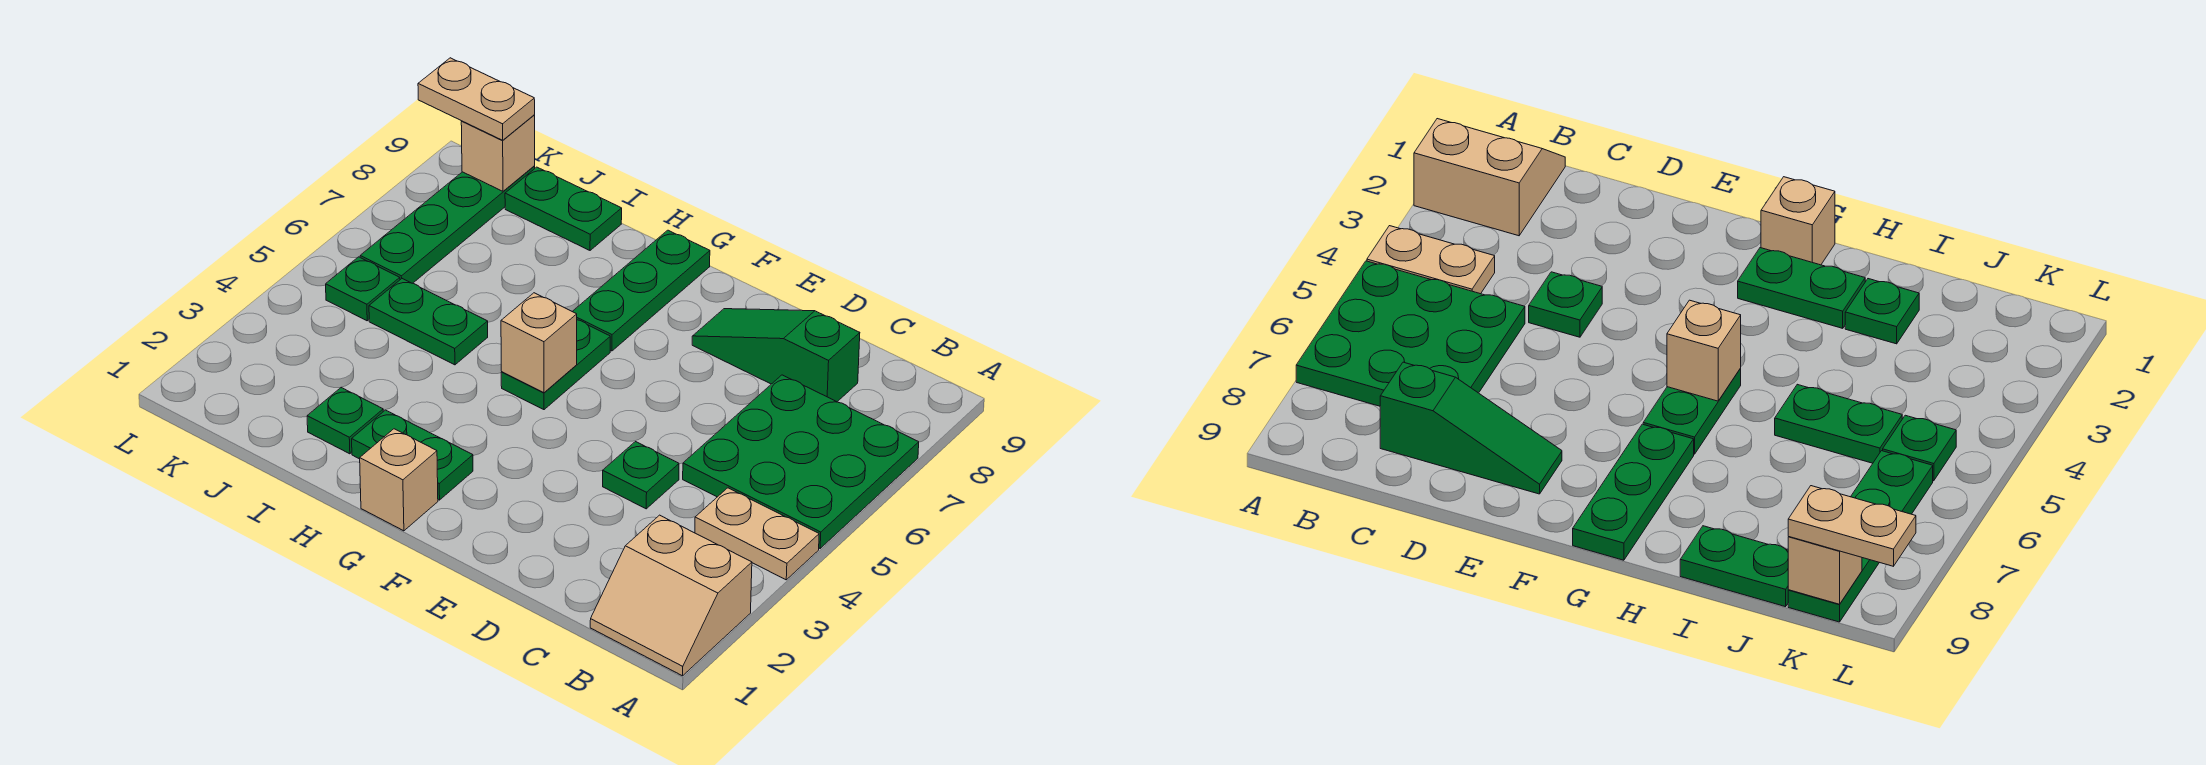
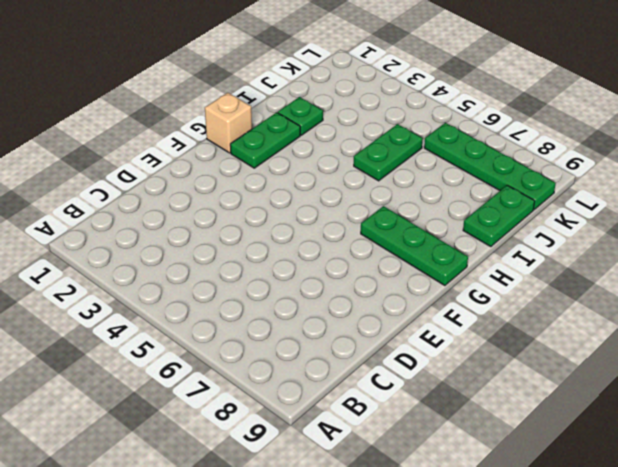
none -> tan slope A1:B2 level 1 top 2
none -> tan plate A4:B4 level 1
none -> green plate A5:C7 level 1

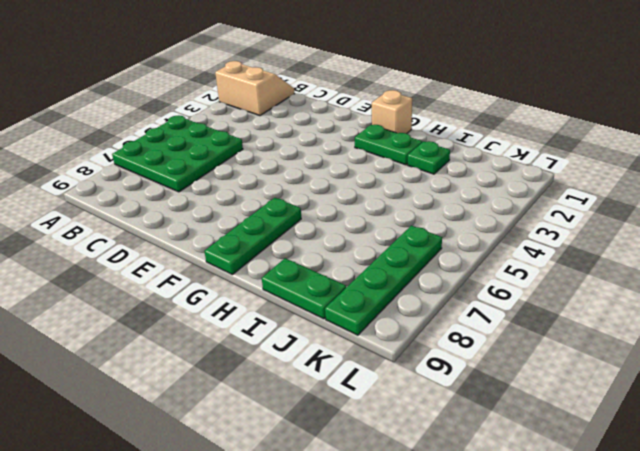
none -> tan plate A4:B4 level 1
none -> green slope C8:E8 level 1 top C
none -> green plate D4 level 1

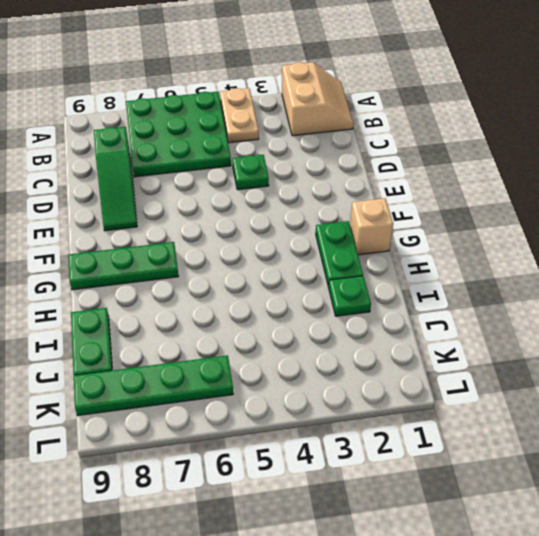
none -> green plate G5:G6 level 1
none -> green plate I5:J5 level 1
none -> green plate K5 level 1

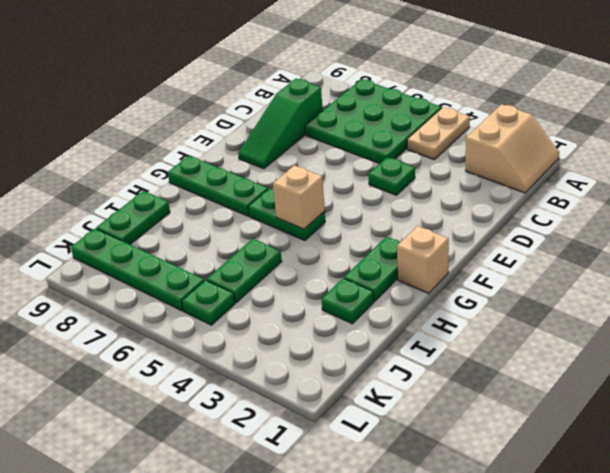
none -> tan brick K9 level 2
none -> tan plate K9:L9 level 3

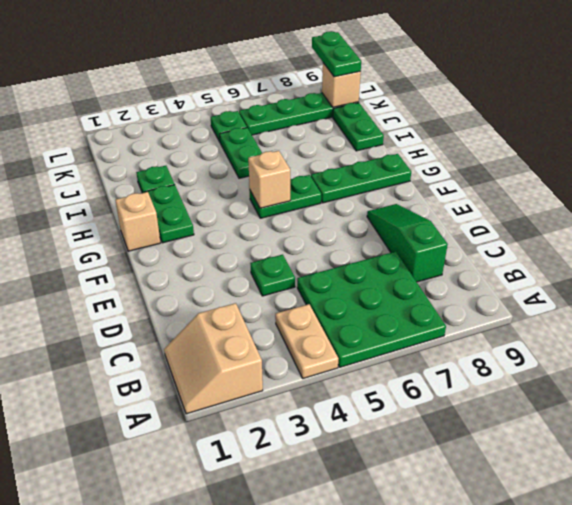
green plate K9:L9 level 3 -> tan plate K9:L9 level 3

